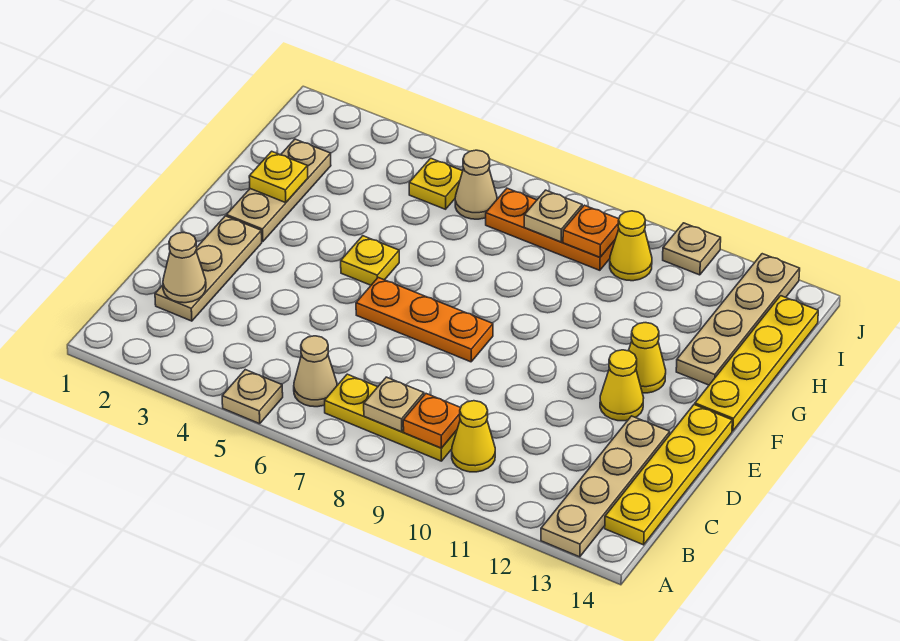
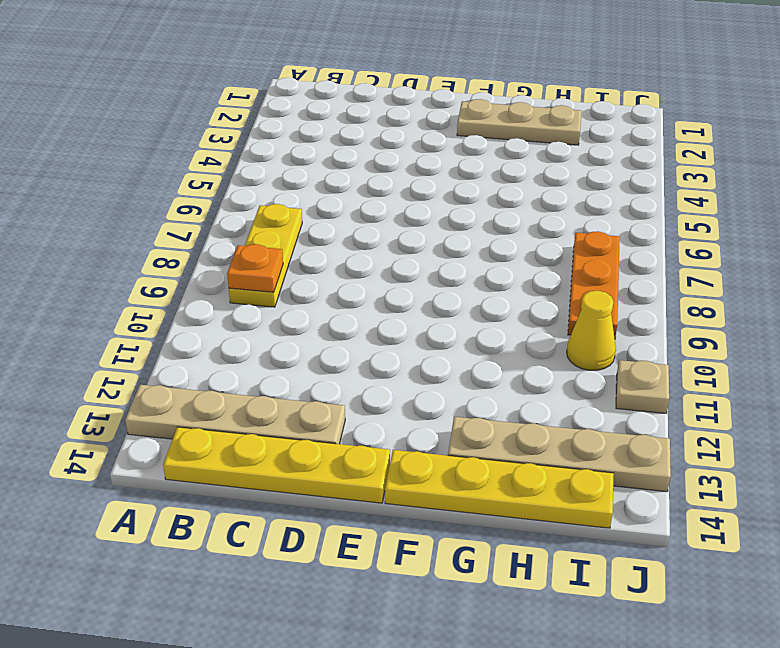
none -> tan plate A5 level 1
none -> tan cone B6 level 1
none -> yellow cone B10 level 1

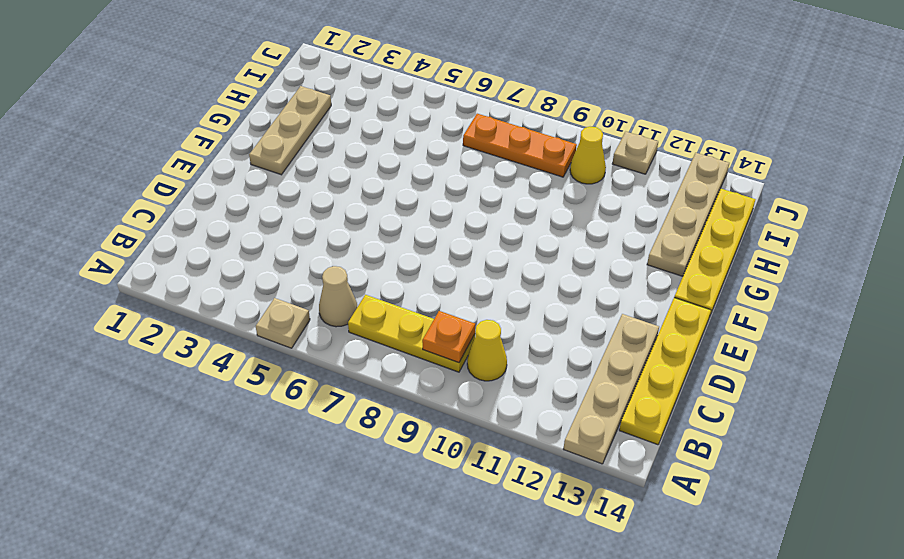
none -> tan plate C2:E2 level 1
none -> orange plate E6:E8 level 1
none -> yellow cone E12 level 1

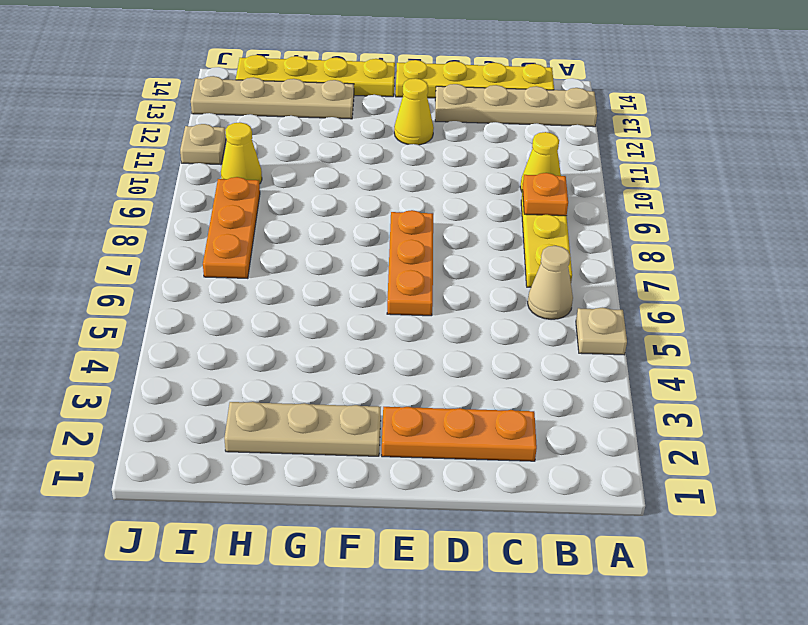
orange plate C2:E2 level 1 -> tan plate C2:E2 level 1
none -> yellow plate F5 level 1
none -> yellow cone F12 level 1
none -> yellow plate I5 level 1

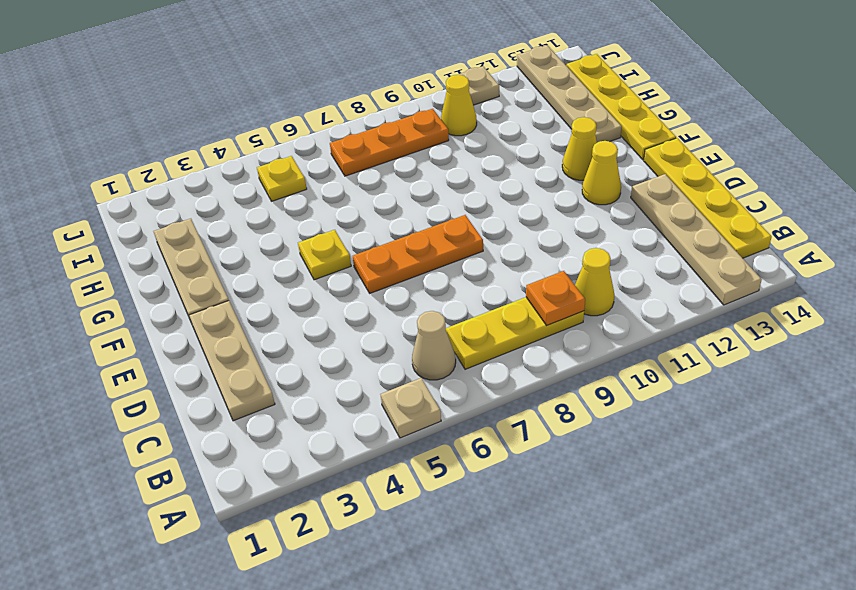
none -> tan cone I6 level 1
none -> tan plate B8 level 2
none -> tan cone C2 level 2

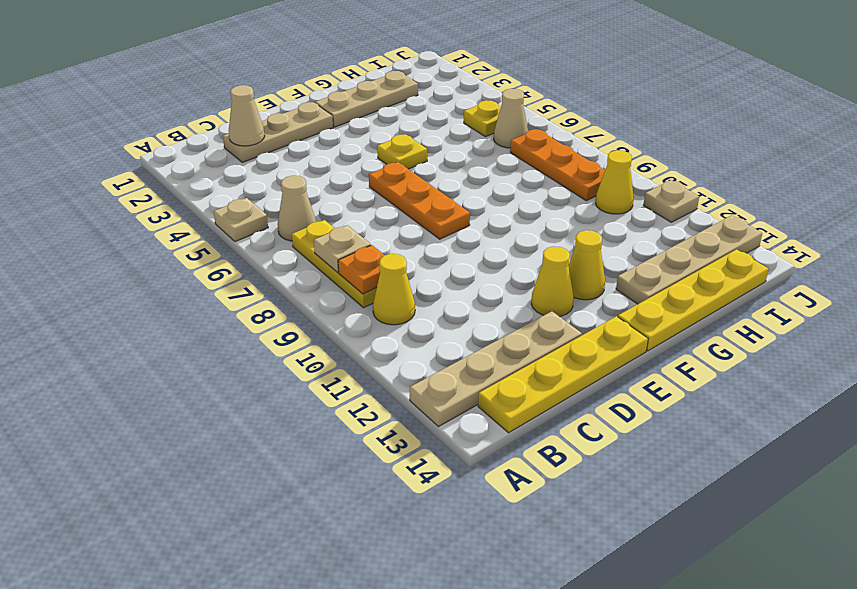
none -> yellow plate G2 level 2
none -> tan plate I8 level 2
none -> orange plate I9 level 2

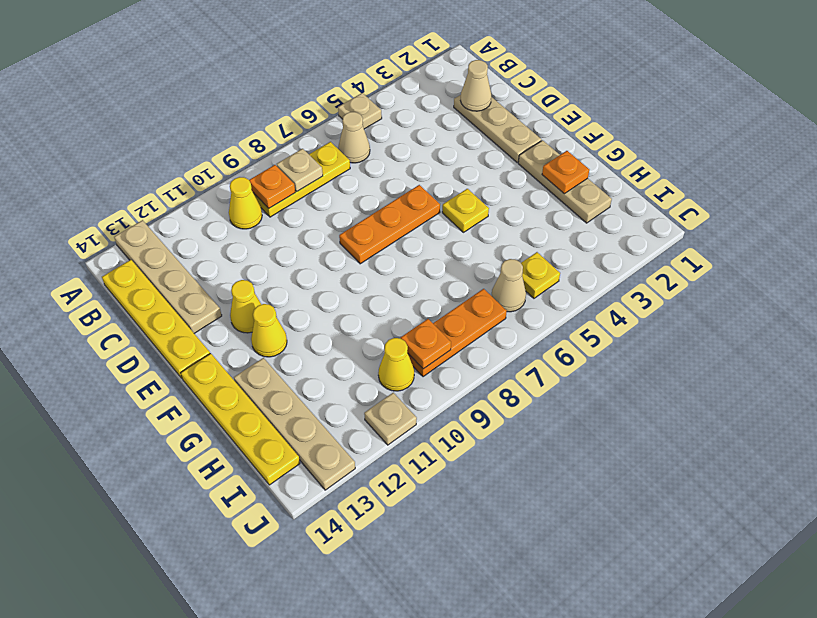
orange plate G2 level 2 -> yellow plate G2 level 2
none -> tan plate I8 level 2

